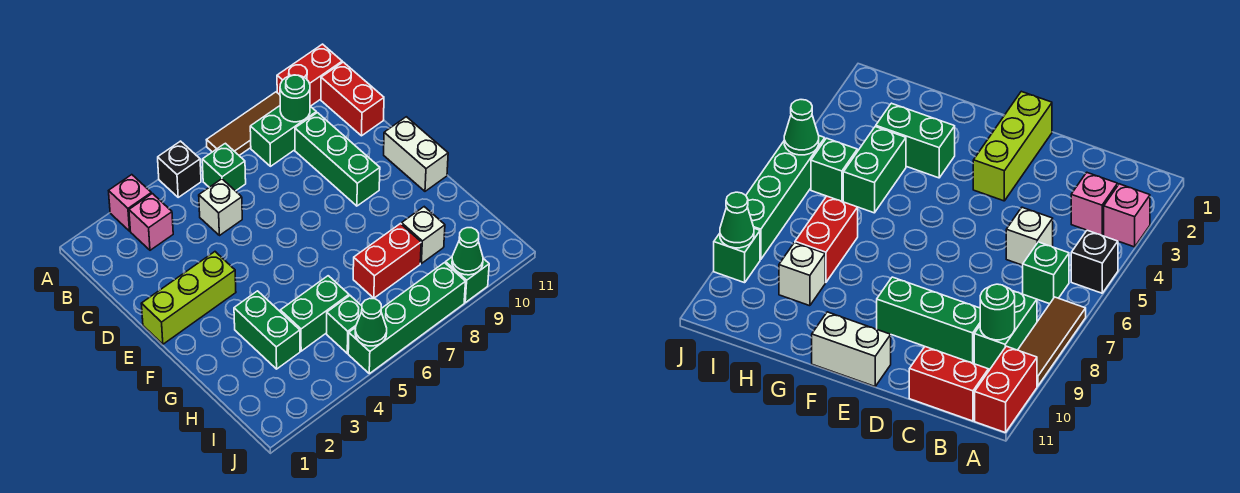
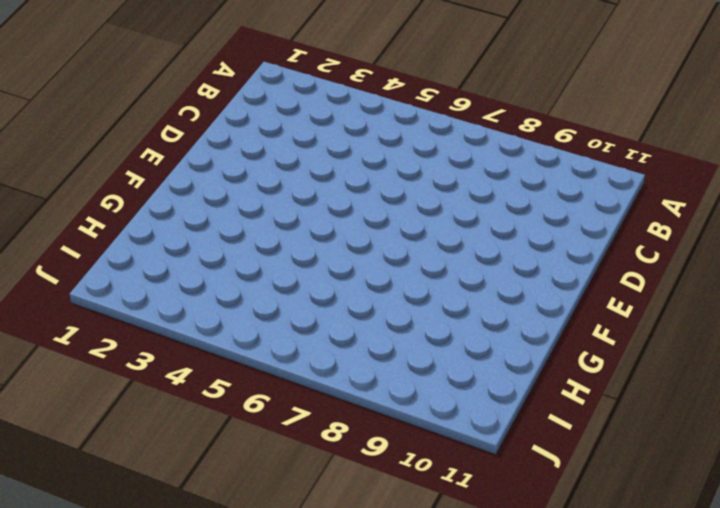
none -> pink brick A3 level 1
none -> black brick A5 level 1
none -> brown tile A7:A9 level 1

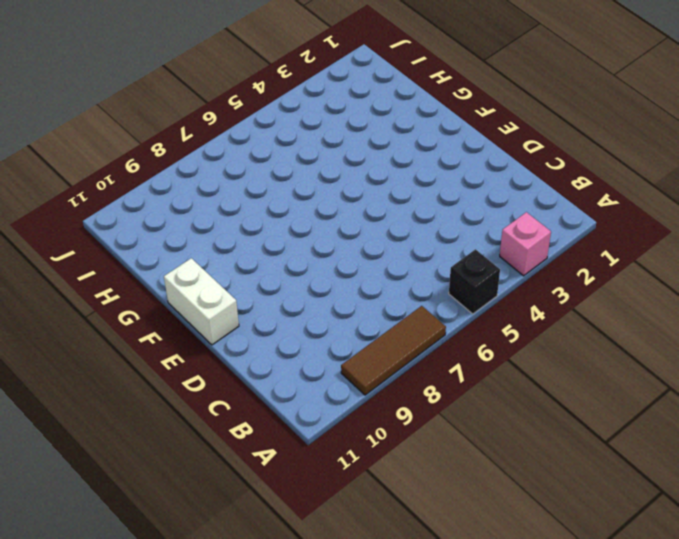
none -> red brick A10:A11 level 1
none -> pink brick B3 level 1
none -> green brick B6 level 1

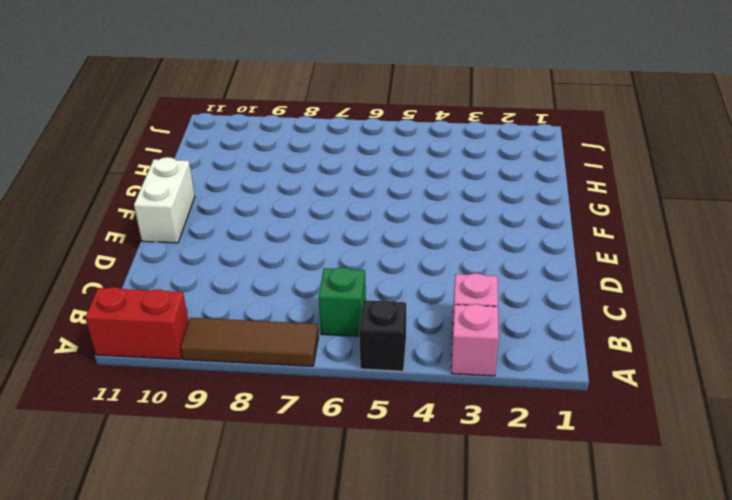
none -> green brick B8:B9 level 1
none -> red brick B11:C11 level 1
none -> white brick C5 level 1

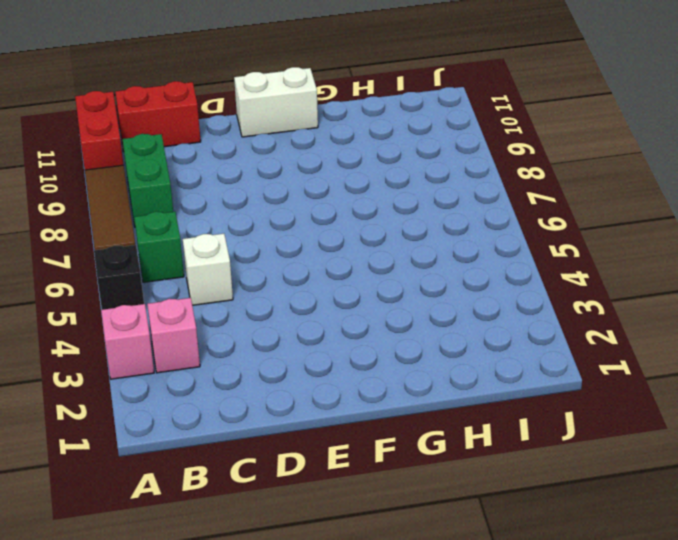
none -> green brick C9:E9 level 1
none -> lime brick E1:E3 level 1
none -> green brick G3:H3 level 1

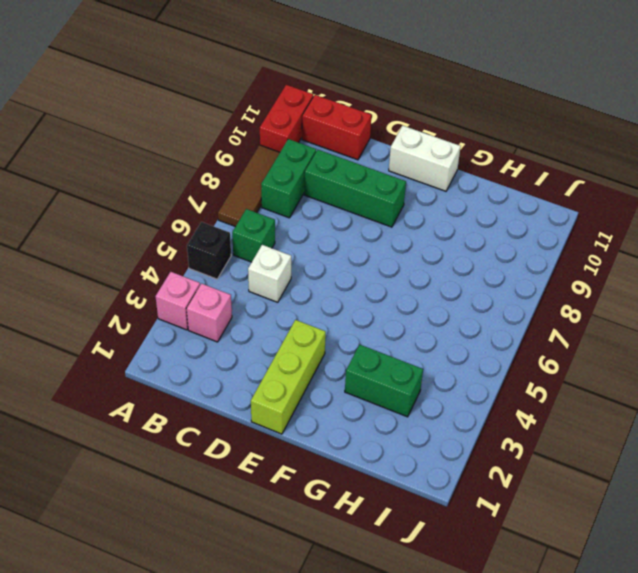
none -> green brick H4:H5 level 1
none -> red brick H7:H8 level 1
none -> white brick H9 level 1

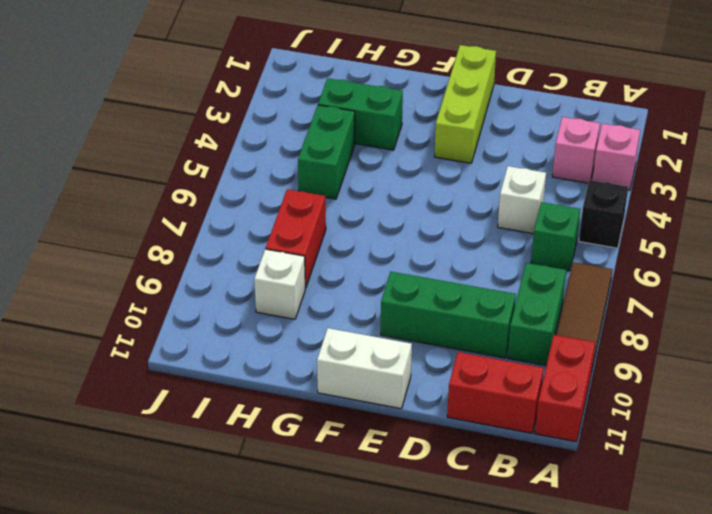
none -> green brick I5 level 1
none -> green brick J5:J8 level 1
none -> green brick J9 level 1

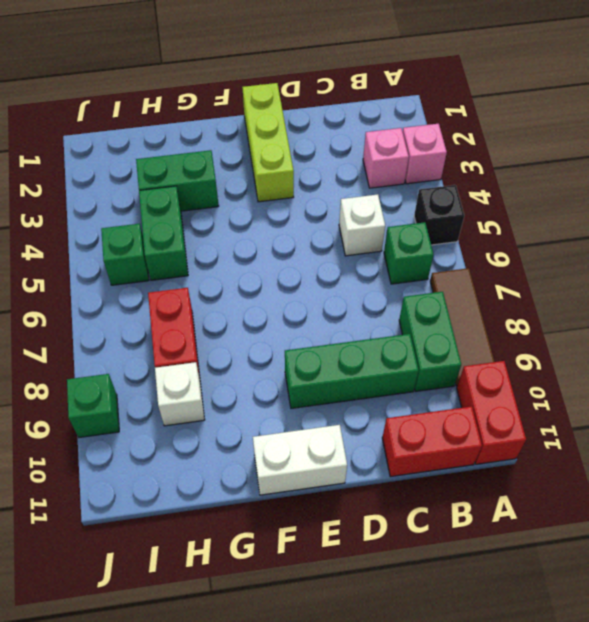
none -> green brick J5:J8 level 1
none -> green round brick B9 level 2
none -> green cone J5 level 2

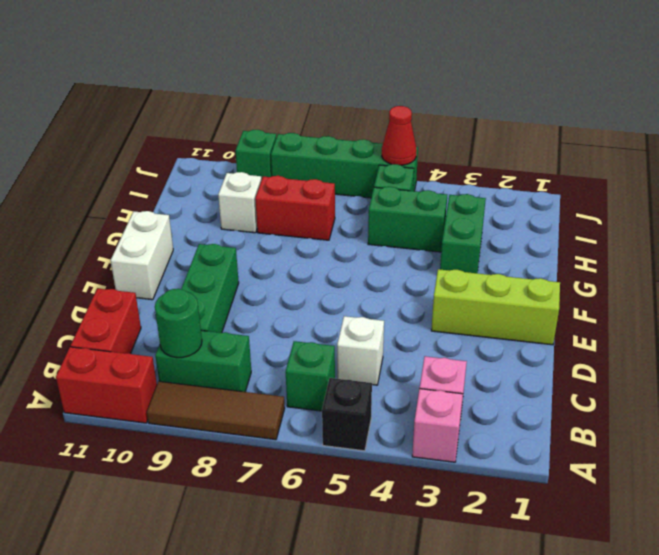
red cone J5 level 2 -> green cone J5 level 2
none -> green cone J9 level 2

